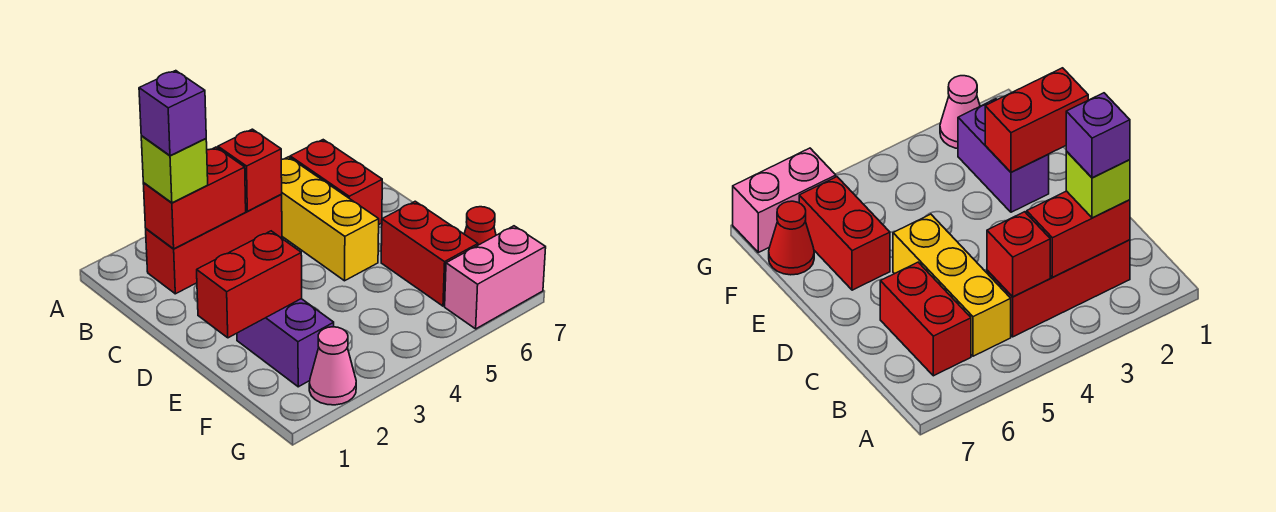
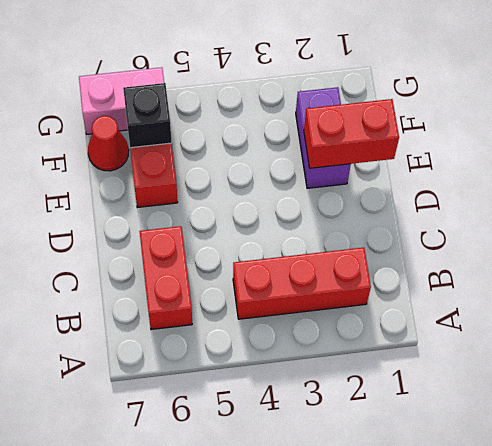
black brick F6 level 2 -> none
none -> yellow brick B5:D5 level 1
none -> pink cone G2 level 1
none -> red brick B2:B3 level 2

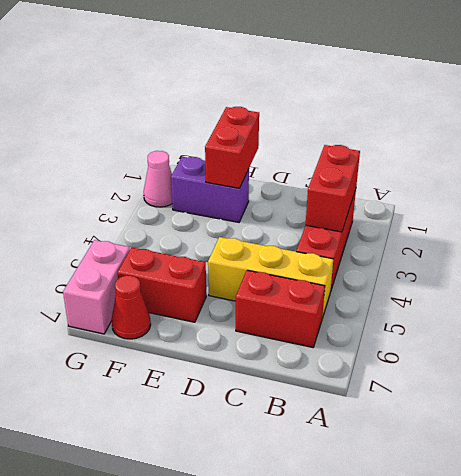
none -> red brick B4 level 2
none -> lime brick B2 level 3
none -> purple brick B2 level 4

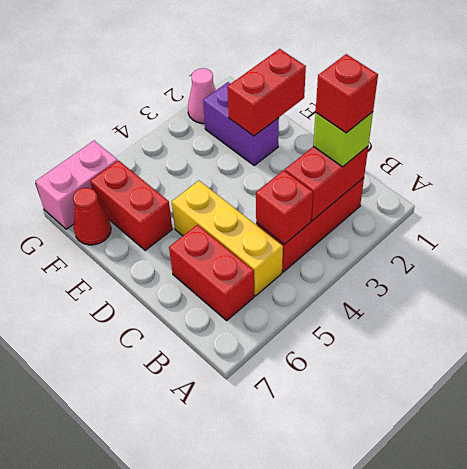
red brick B2 level 4 -> purple brick B2 level 4

